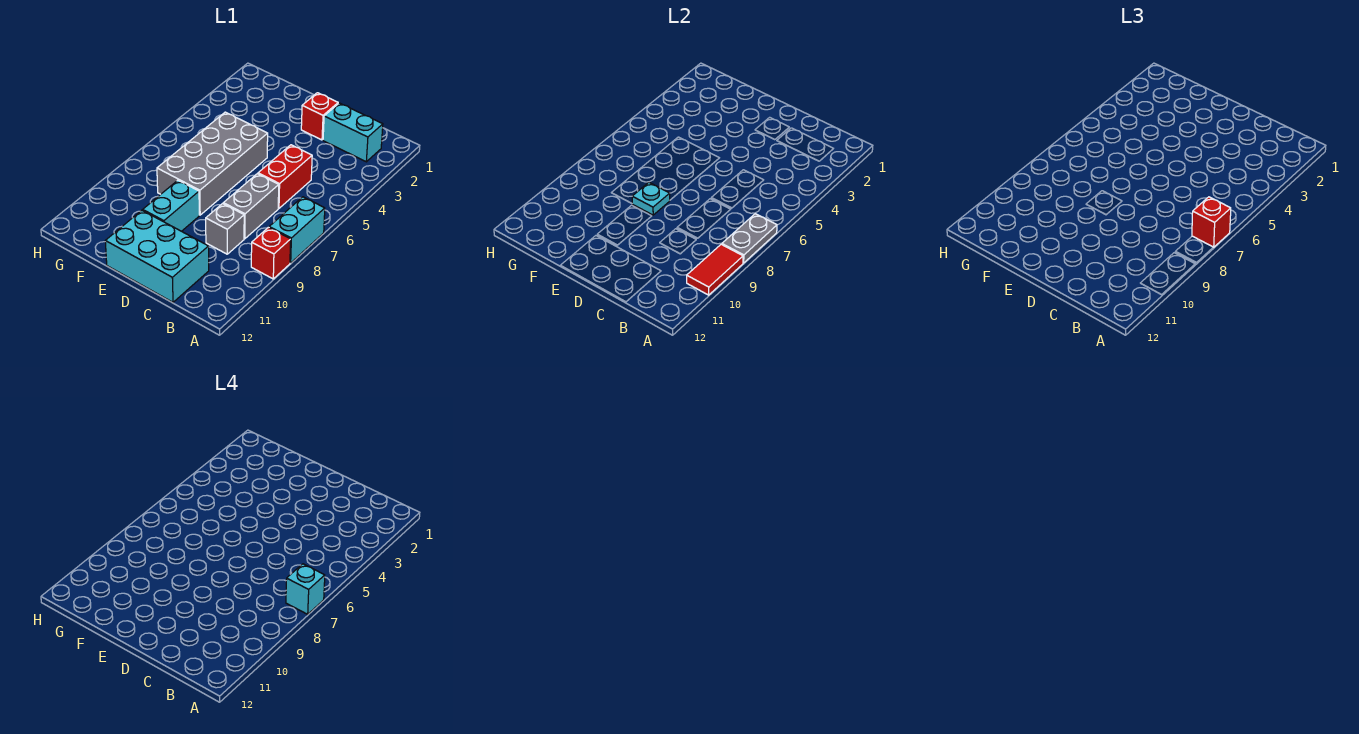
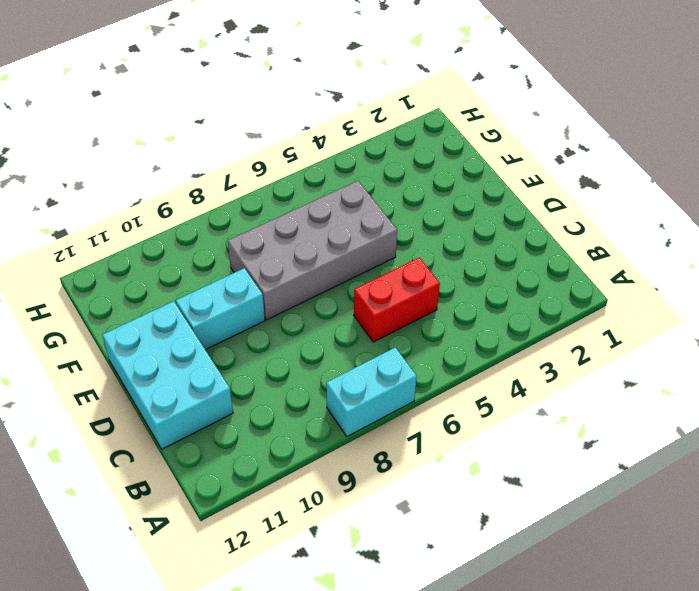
none -> red brick A9 level 1
none -> cyan brick B2:C2 level 1
none -> grey brick C7:C8 level 1

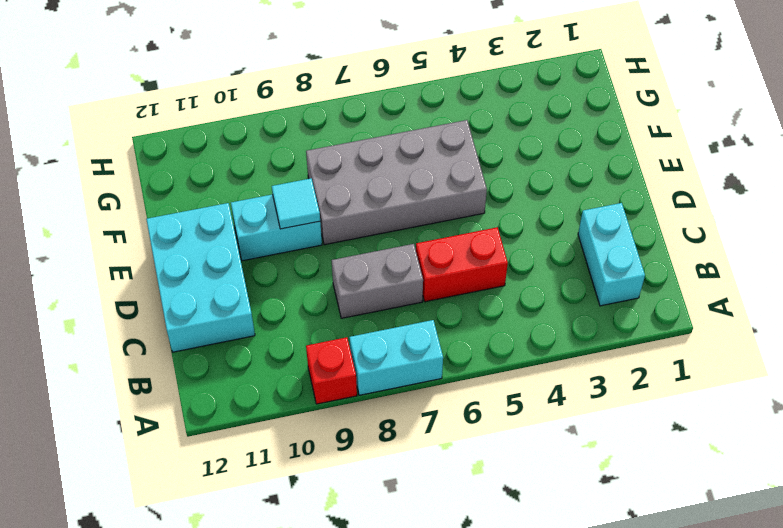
cyan tile E9 level 2 -> none
none -> grey brick C9 level 1
none -> red brick D2 level 1
none -> grey plate A7:A8 level 2

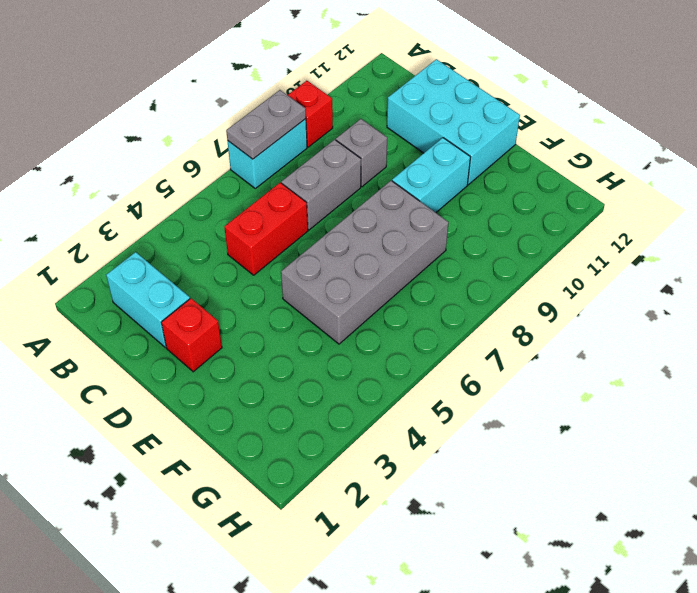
none -> red tile A9:A10 level 2
none -> cyan plate E8 level 2
none -> red brick A7 level 3

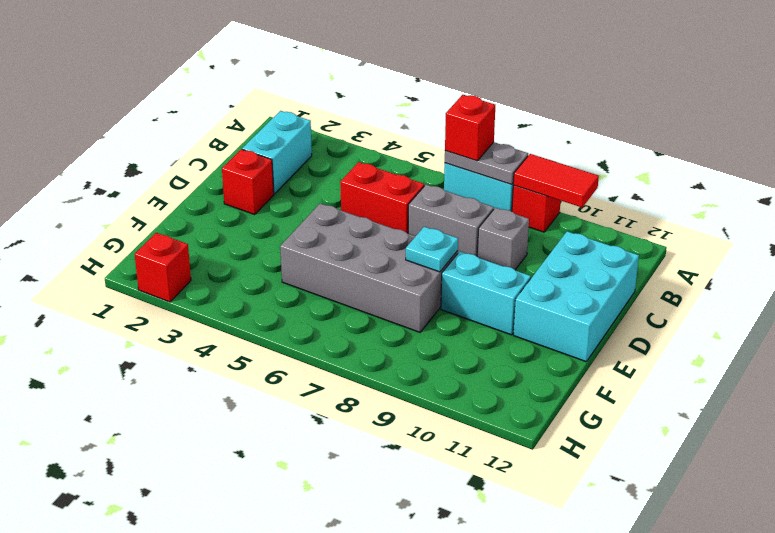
red brick H2 level 1 -> none
none -> cyan brick A7 level 4

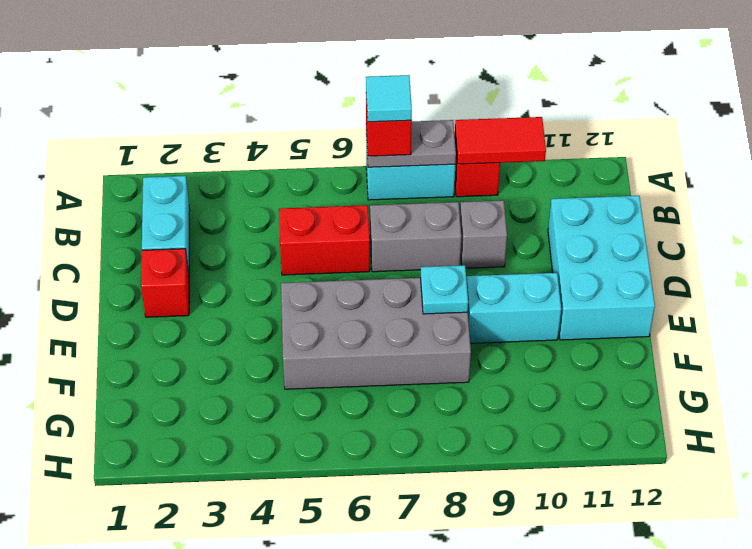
cyan tile A7 level 4 -> cyan brick A7 level 4

